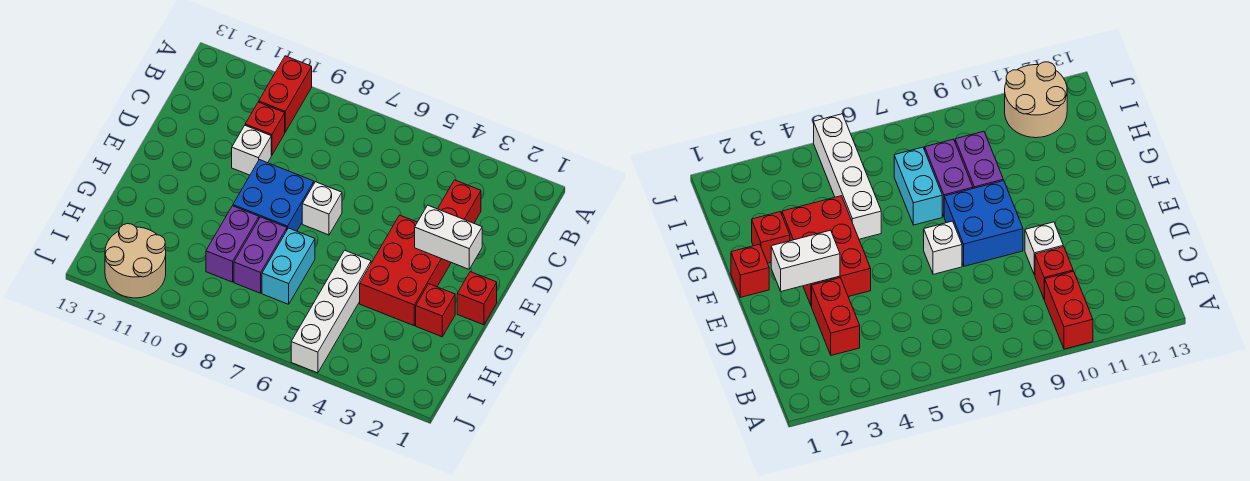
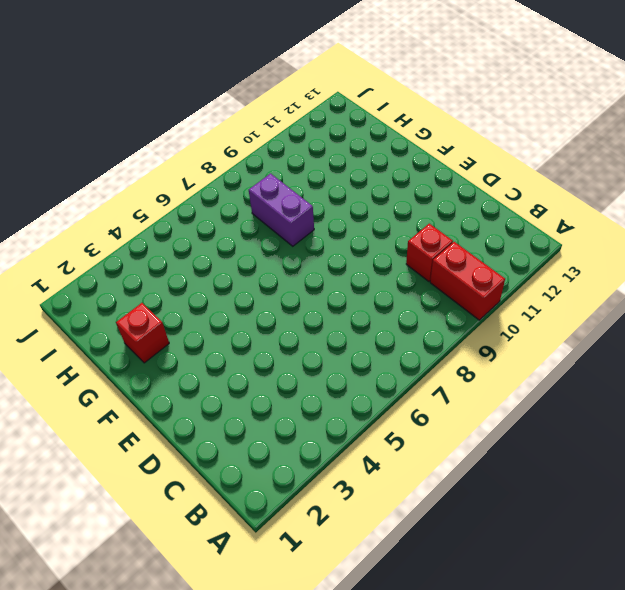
none -> red brick C3:D3 level 1
none -> white brick D10 level 1
none -> red brick E3:G4 level 1

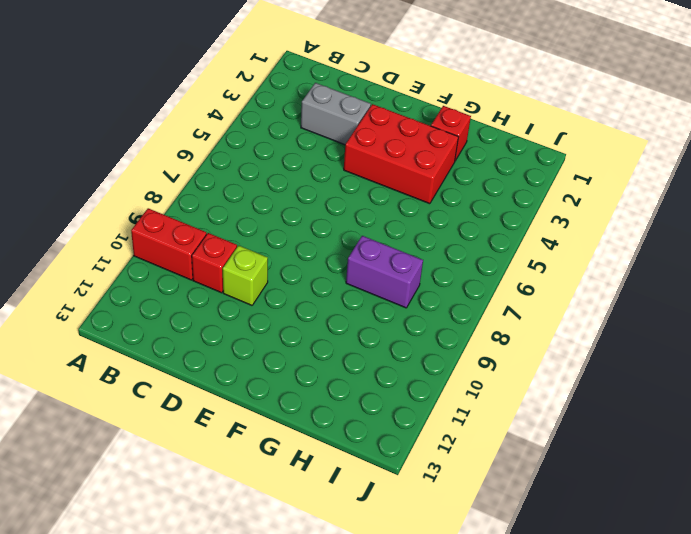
grey brick C3:D3 level 1 -> red brick C3:D3 level 1
lime brick D10 level 1 -> white brick D10 level 1
none -> white brick E7 level 1
none -> blue brick E8:F9 level 1
none -> red brick F1 level 1

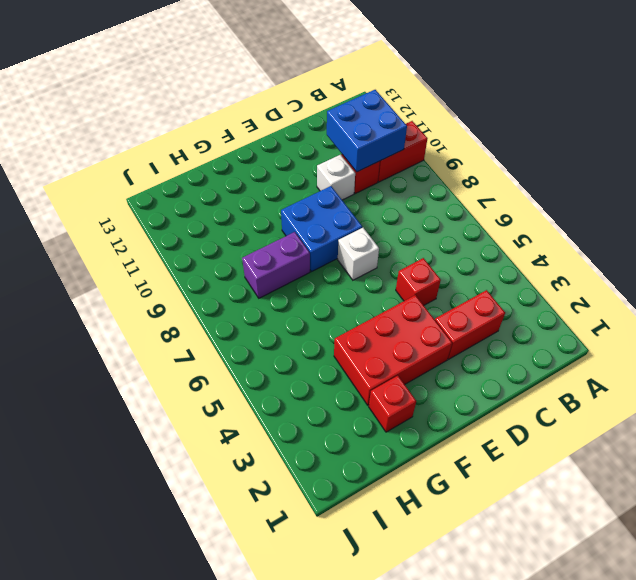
blue brick B10:C11 level 2 -> none
red brick D5 level 1 -> red brick F1 level 1
none -> white brick G5:J5 level 1
none -> cyan brick G7:H7 level 1
none -> purple brick G9:H9 level 1

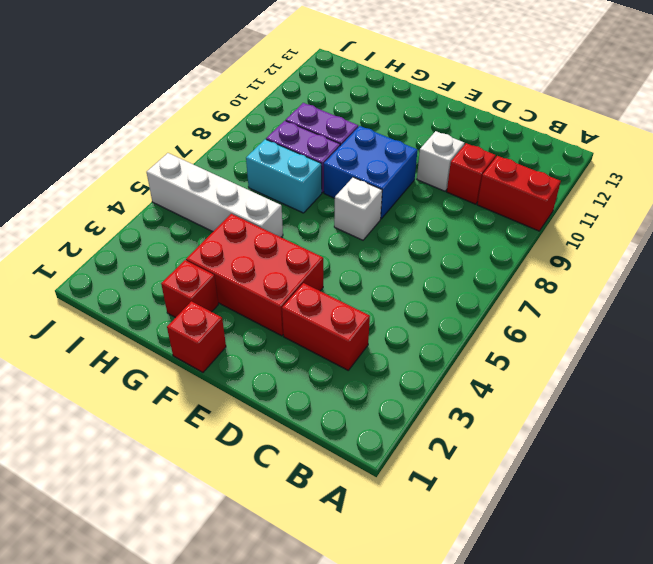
none -> tan round brick I11:J12 level 1
none -> white brick E2:E3 level 2

